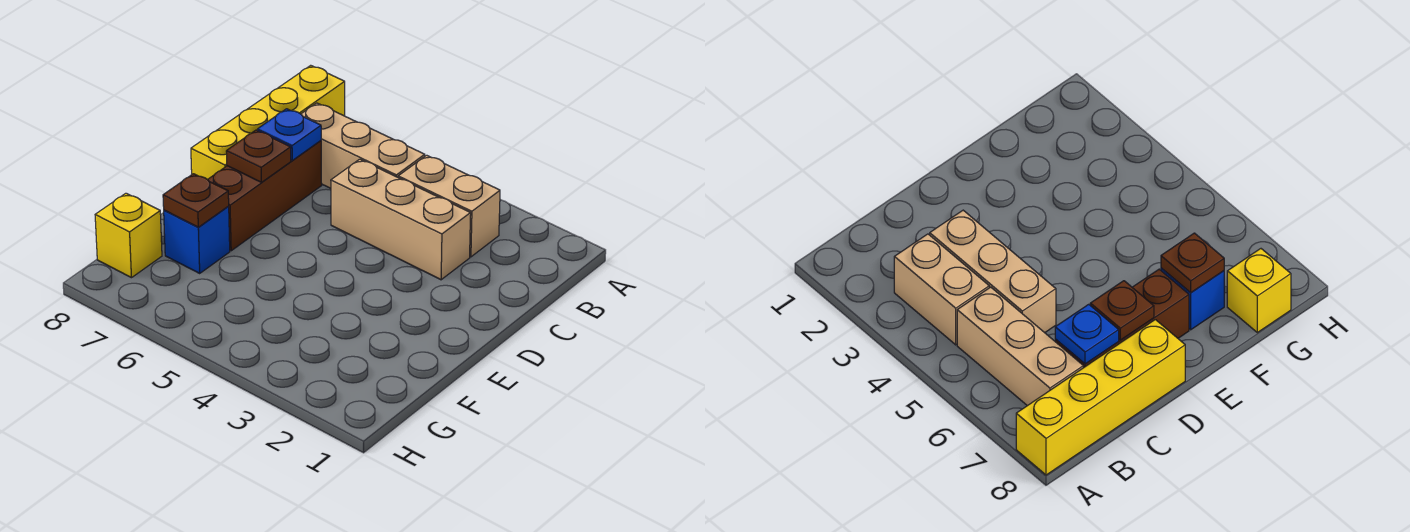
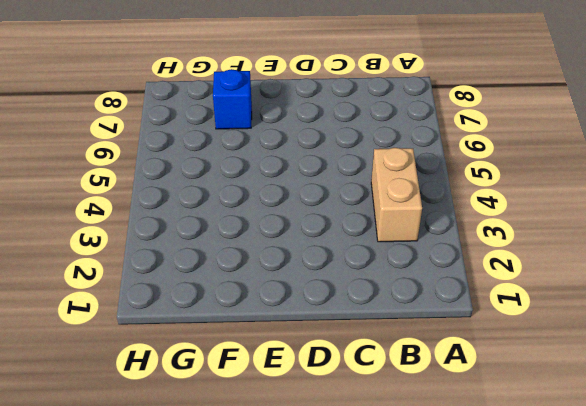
none -> yellow brick A8:D8 level 1
none -> tan brick B5:B7 level 1

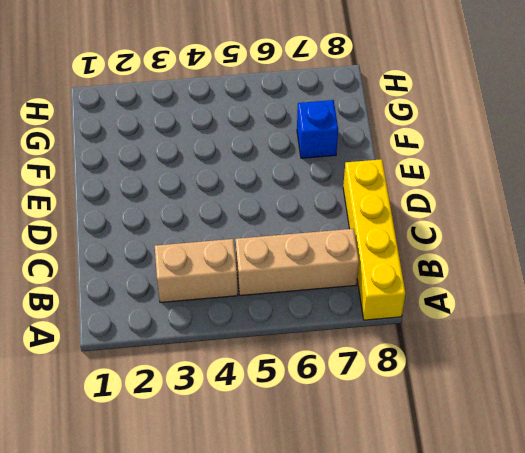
none -> tan brick C3:C5 level 1
none -> brown brick C7:E7 level 1

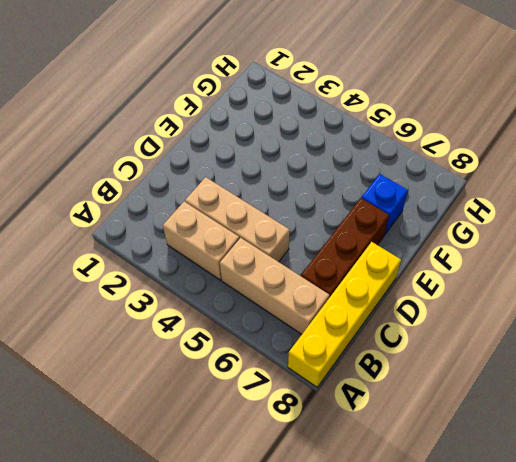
none -> yellow brick G8 level 1
none -> blue plate C7 level 2

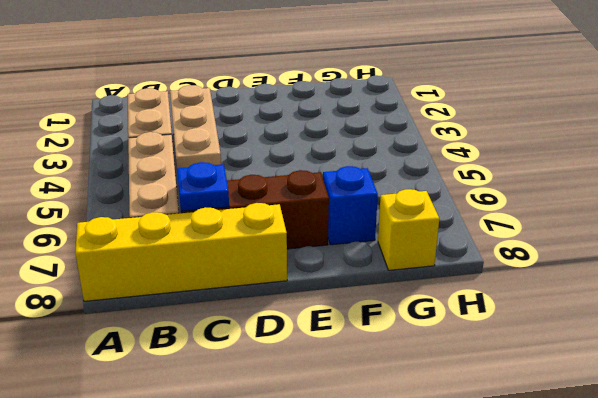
none -> brown plate D7 level 2
none -> brown plate F7 level 2

